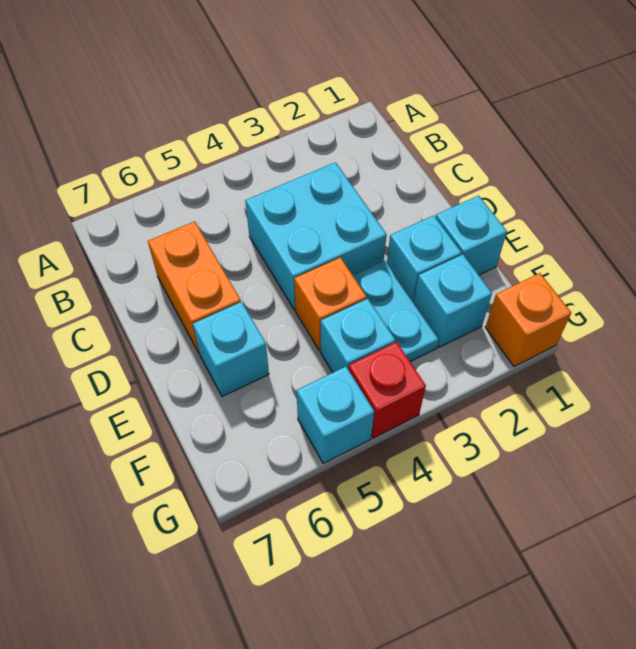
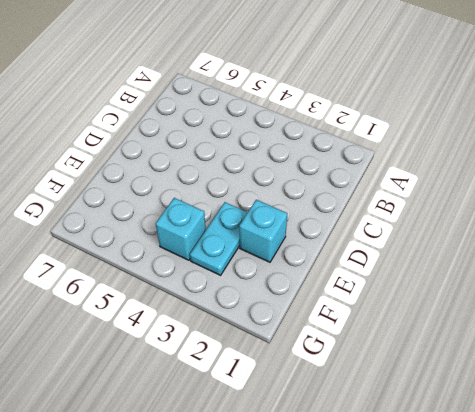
none -> cyan brick C3:D4 level 1
none -> orange brick C6:D6 level 1
none -> cyan brick E1 level 1

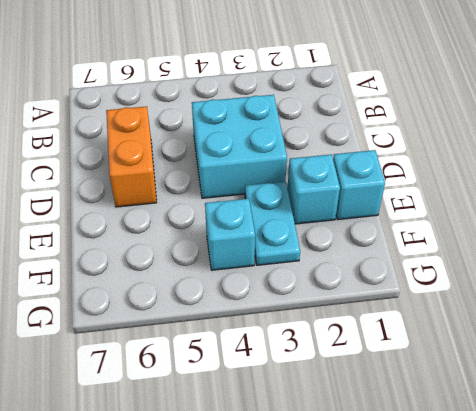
none -> orange brick E4 level 1
none -> cyan brick E6 level 1
none -> cyan brick F2 level 1

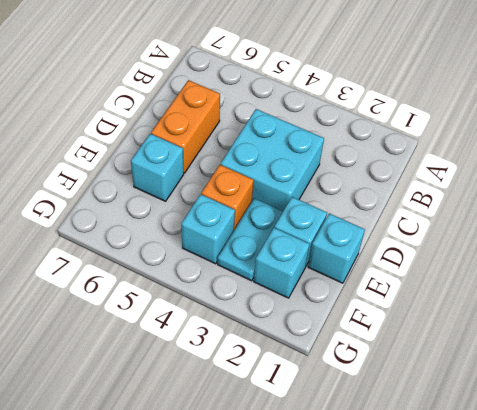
none -> orange brick G1 level 1
none -> red brick G4 level 1
none -> cyan brick G5 level 1

